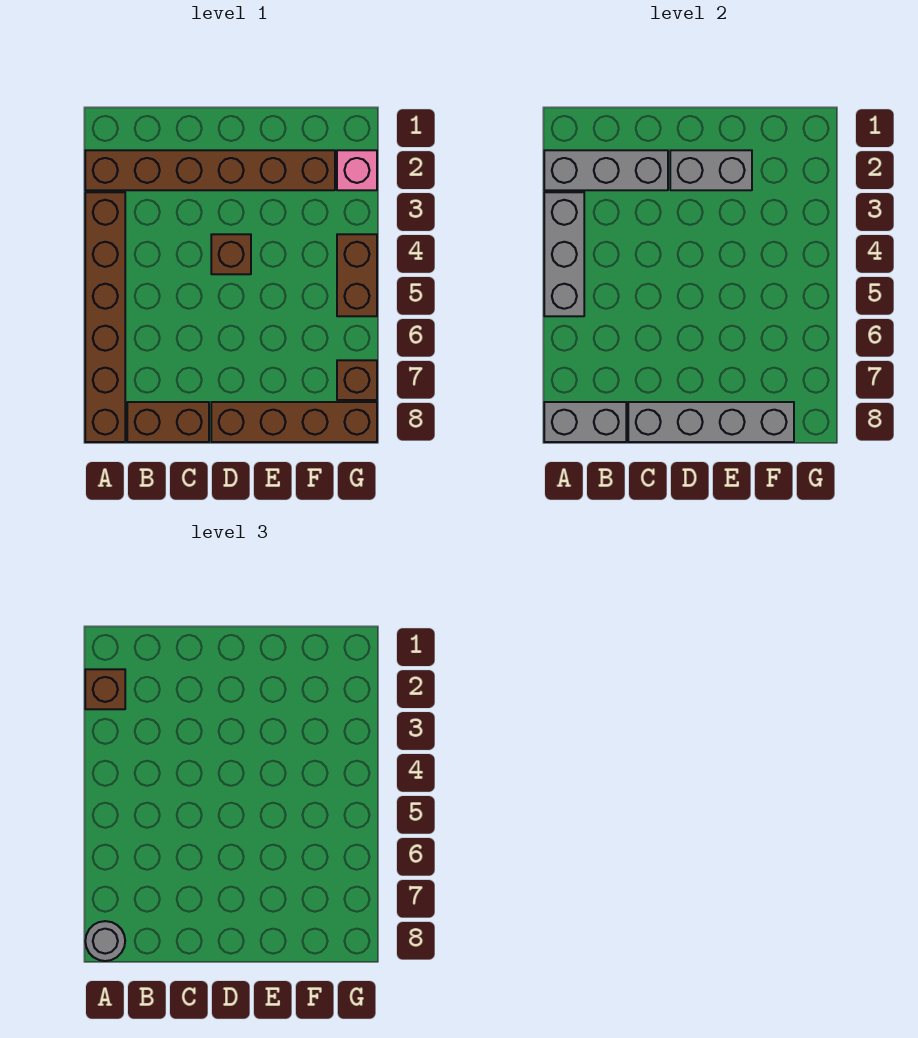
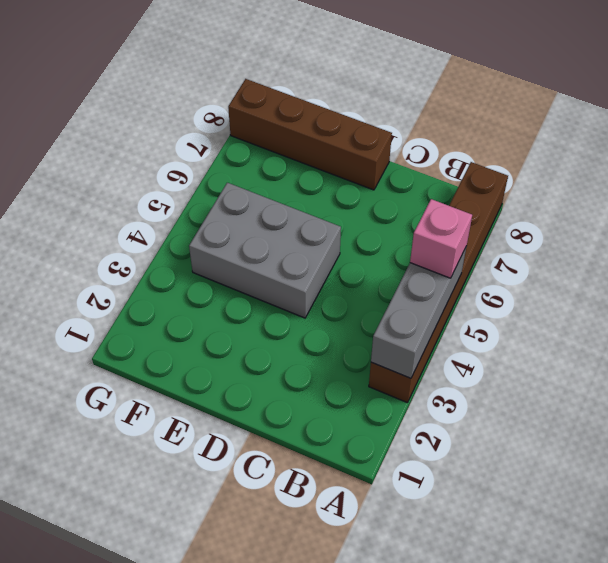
pink brick A5 level 3 -> pink brick G2 level 1
grey brick D4:F5 level 1 -> brown brick D4 level 1
none -> brown brick A2:F2 level 1
none -> brown brick B8:C8 level 1
none -> brown brick G4:G5 level 1

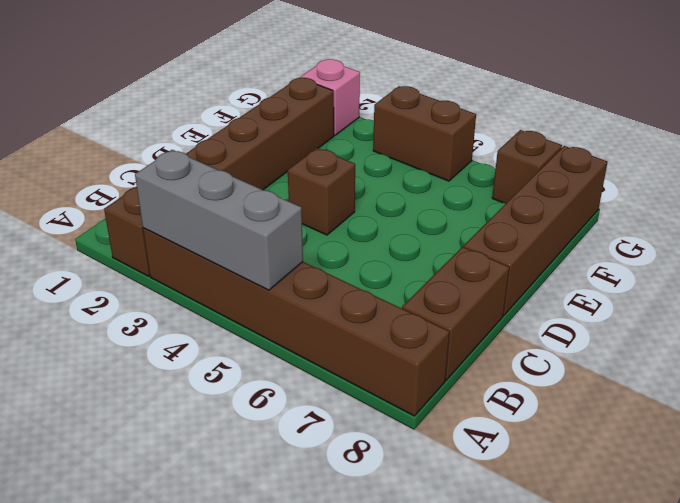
none -> grey brick A2:C2 level 2
none -> grey brick A8:B8 level 2
none -> grey brick C8:F8 level 2

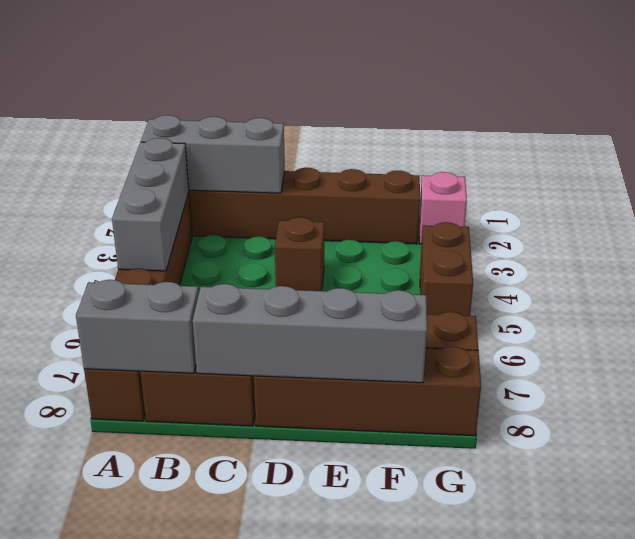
none -> grey brick D2:E2 level 2
none -> brown brick A2 level 3
none -> grey round brick A8 level 3

